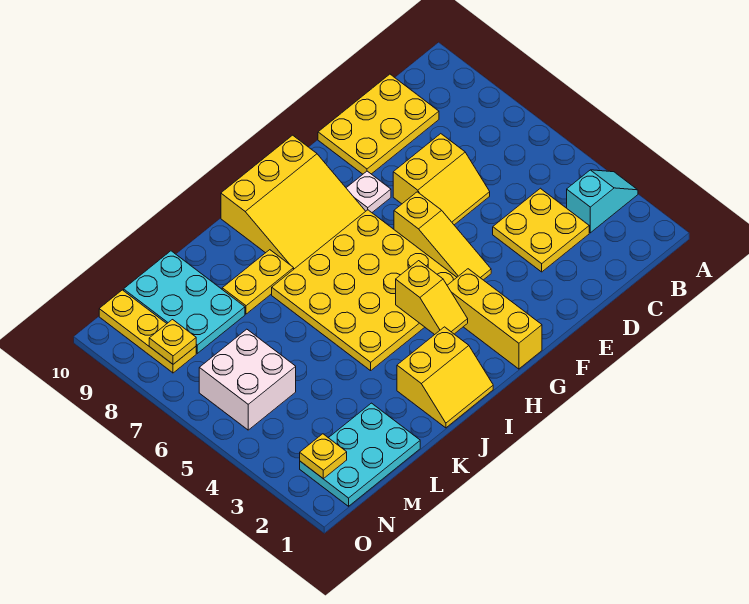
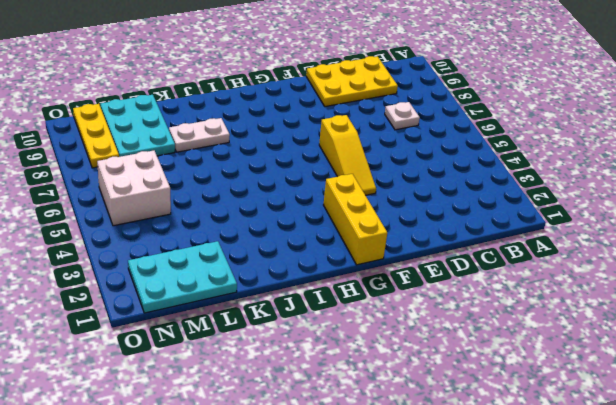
white plate C7 level 1 -> white plate F8 level 1
white plate J8:K8 level 1 -> yellow plate J8:K8 level 1
none -> cyan slope A3:B3 level 1 top B
none -> yellow plate C3:D4 level 1
none -> yellow slope D6:E7 level 1 top 7

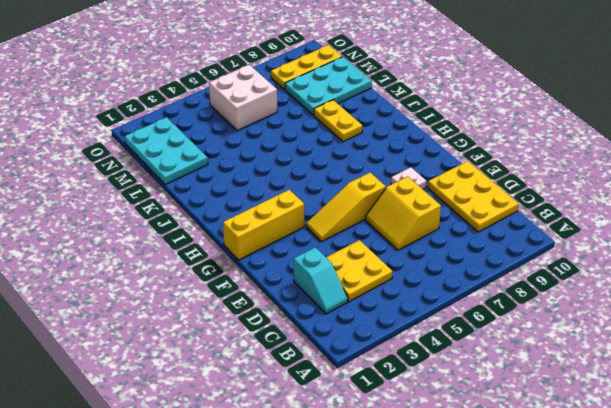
cyan slope C2:D2 level 1 top D -> cyan slope A3:B3 level 1 top B
none -> yellow plate G4:J7 level 1
none -> yellow slope G8:I10 level 1 top 10
none -> yellow slope I1:J2 level 1 top 2

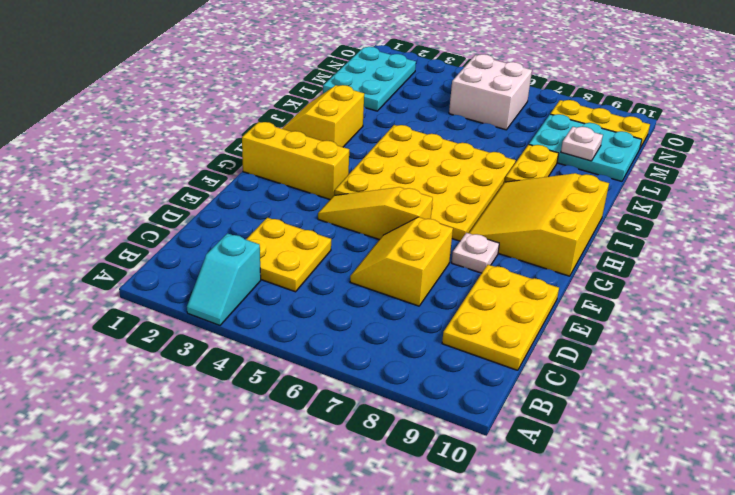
white plate L9 level 2 -> none
none -> yellow slope H3:H4 level 2 top 4
none -> yellow plate N2 level 2
none -> yellow plate N8 level 2

